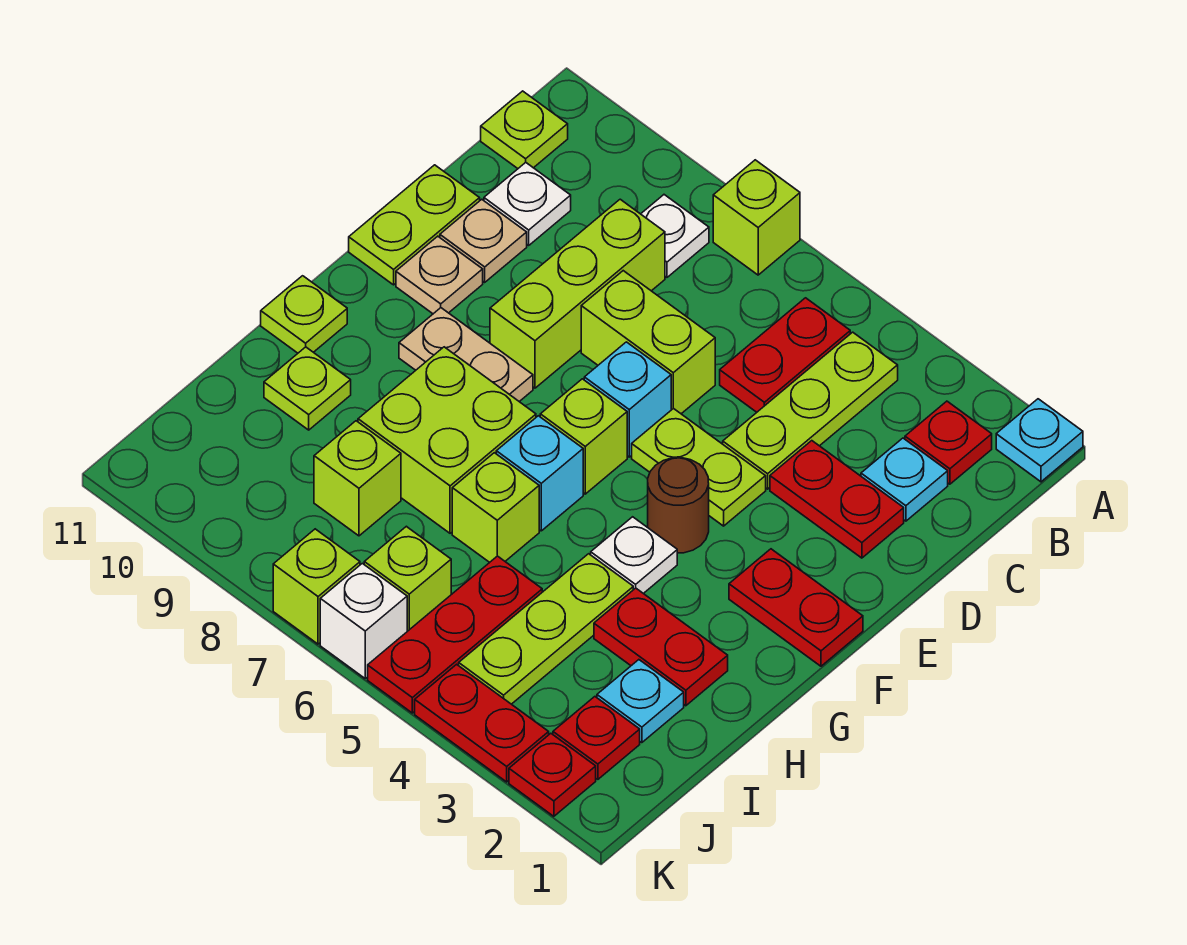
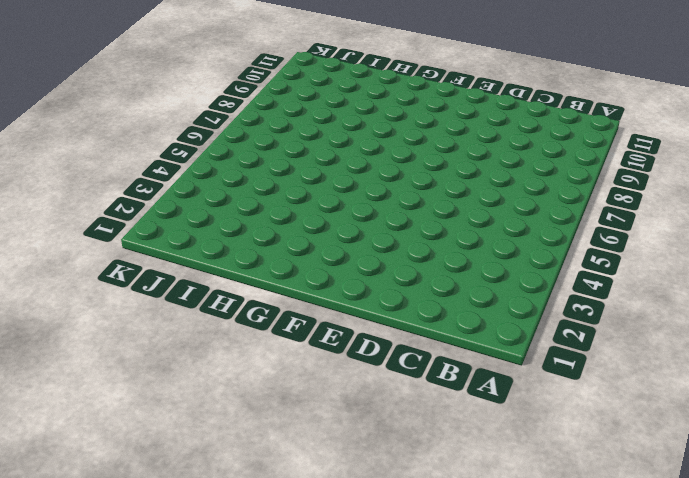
none -> cyan plate A1 level 1
none -> lime brick A7 level 1
none -> red plate B2 level 1
none -> lime plate B4:D4 level 1

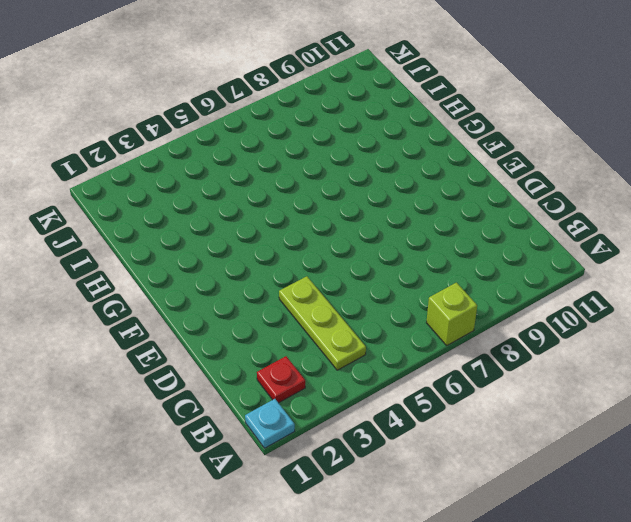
none -> red plate B5:C5 level 1
none -> white plate B8 level 1
none -> lime plate B11 level 1
none -> cyan plate C2 level 1

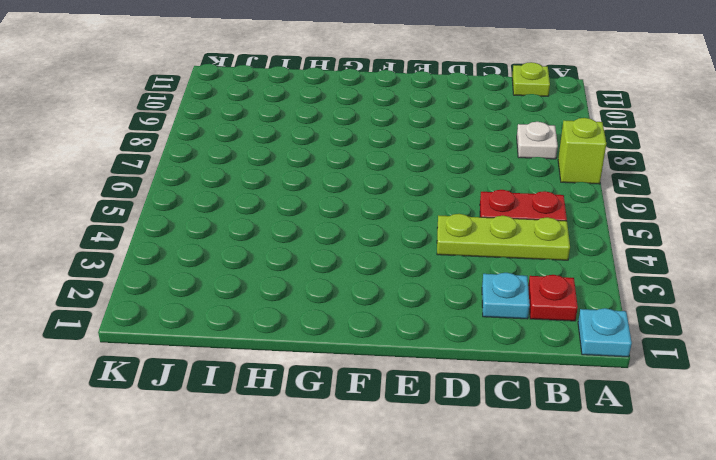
none -> lime brick C8:E8 level 1
none -> white plate C10 level 1
none -> red plate D2:D3 level 1
none -> lime brick D6:D7 level 1

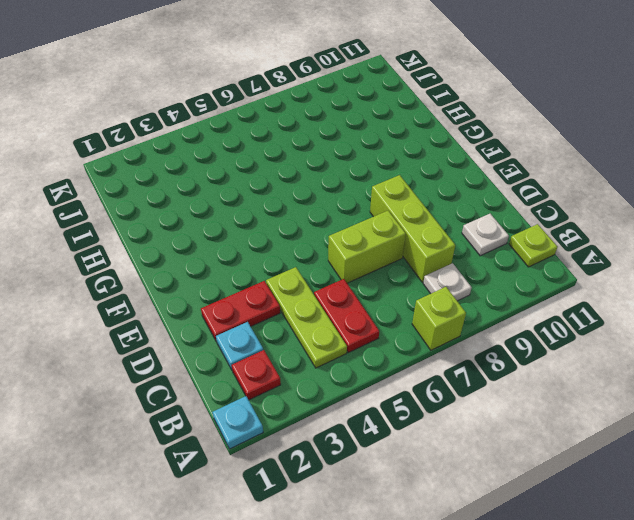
none -> tan plate D10 level 1
none -> lime plate D11:E11 level 1
none -> lime plate E4:E5 level 1
none -> cyan brick E6 level 1

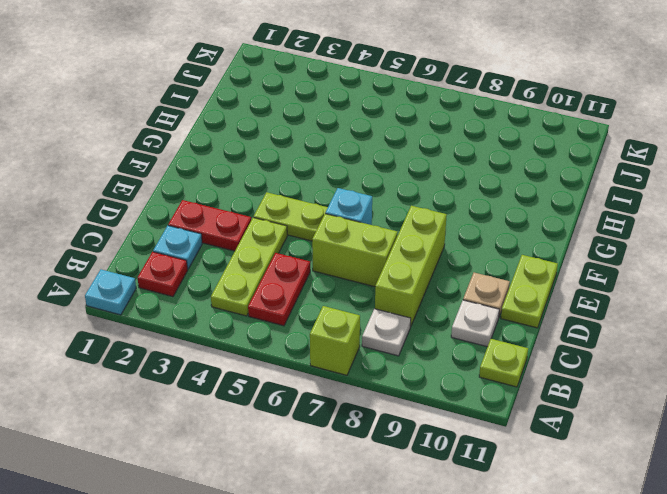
none -> tan plate E10 level 1
none -> red plate F1:F2 level 1
none -> brown round brick F4 level 1
none -> lime brick F6 level 1

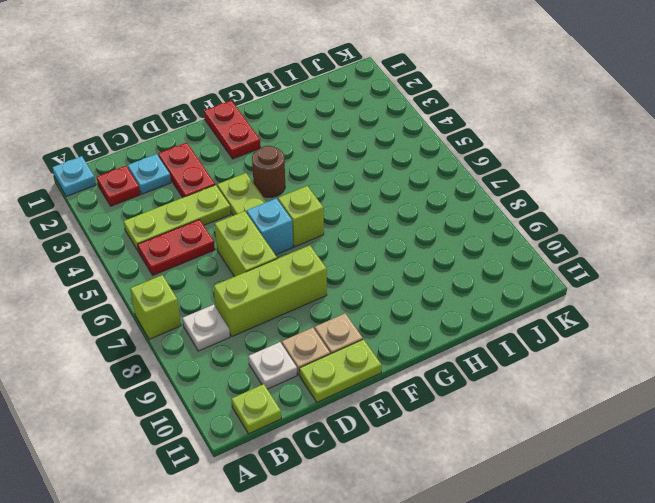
none -> tan plate F8:F9 level 1
none -> white plate G4 level 1
none -> cyan brick G6 level 1
none -> lime brick G7:H8 level 1

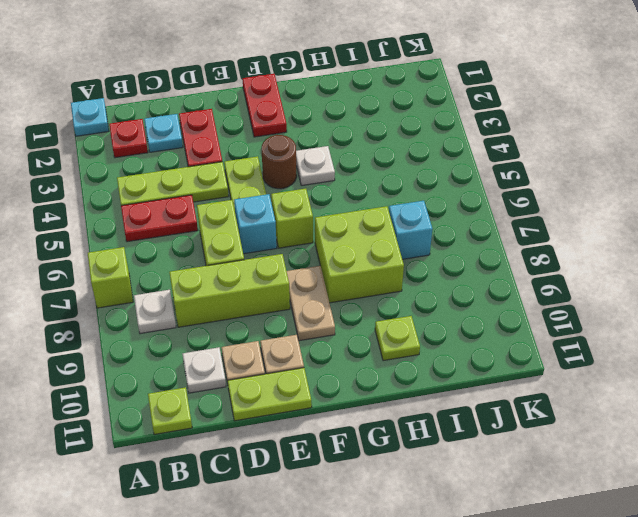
cyan brick I7 level 1 -> cyan brick G6 level 1
none -> lime plate G11 level 1
none -> red plate H2:H3 level 1
none -> lime plate H4:J4 level 1
none -> lime brick H6 level 1

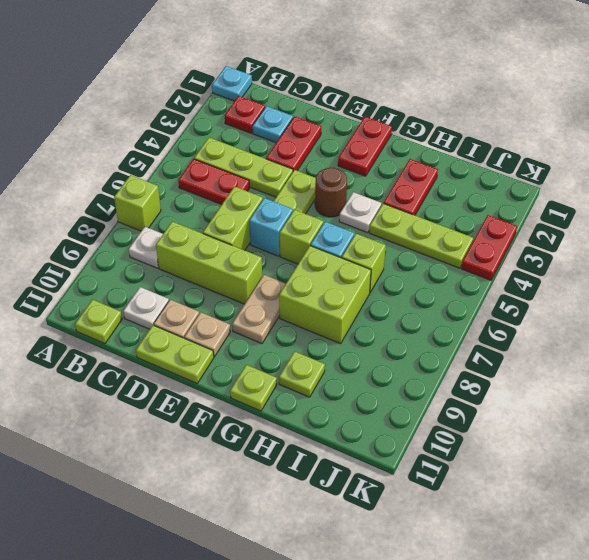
none -> cyan plate I2 level 1
none -> red plate I5:K5 level 1
none -> lime brick I8 level 1
none -> red plate J2 level 1

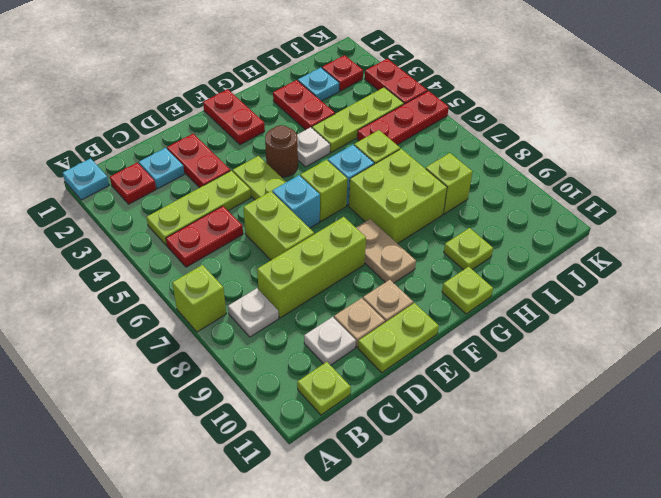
none -> lime brick J6 level 1
none -> red plate K2 level 1
none -> white brick K6 level 1
none -> lime brick K7 level 1

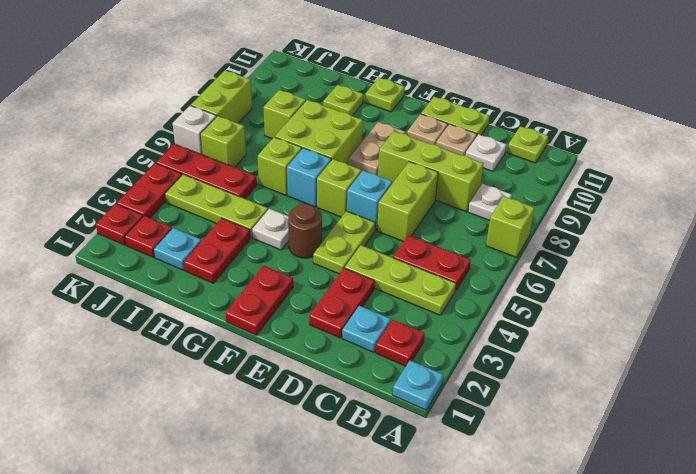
lime brick K7:K8 level 1 -> lime brick K7 level 1

